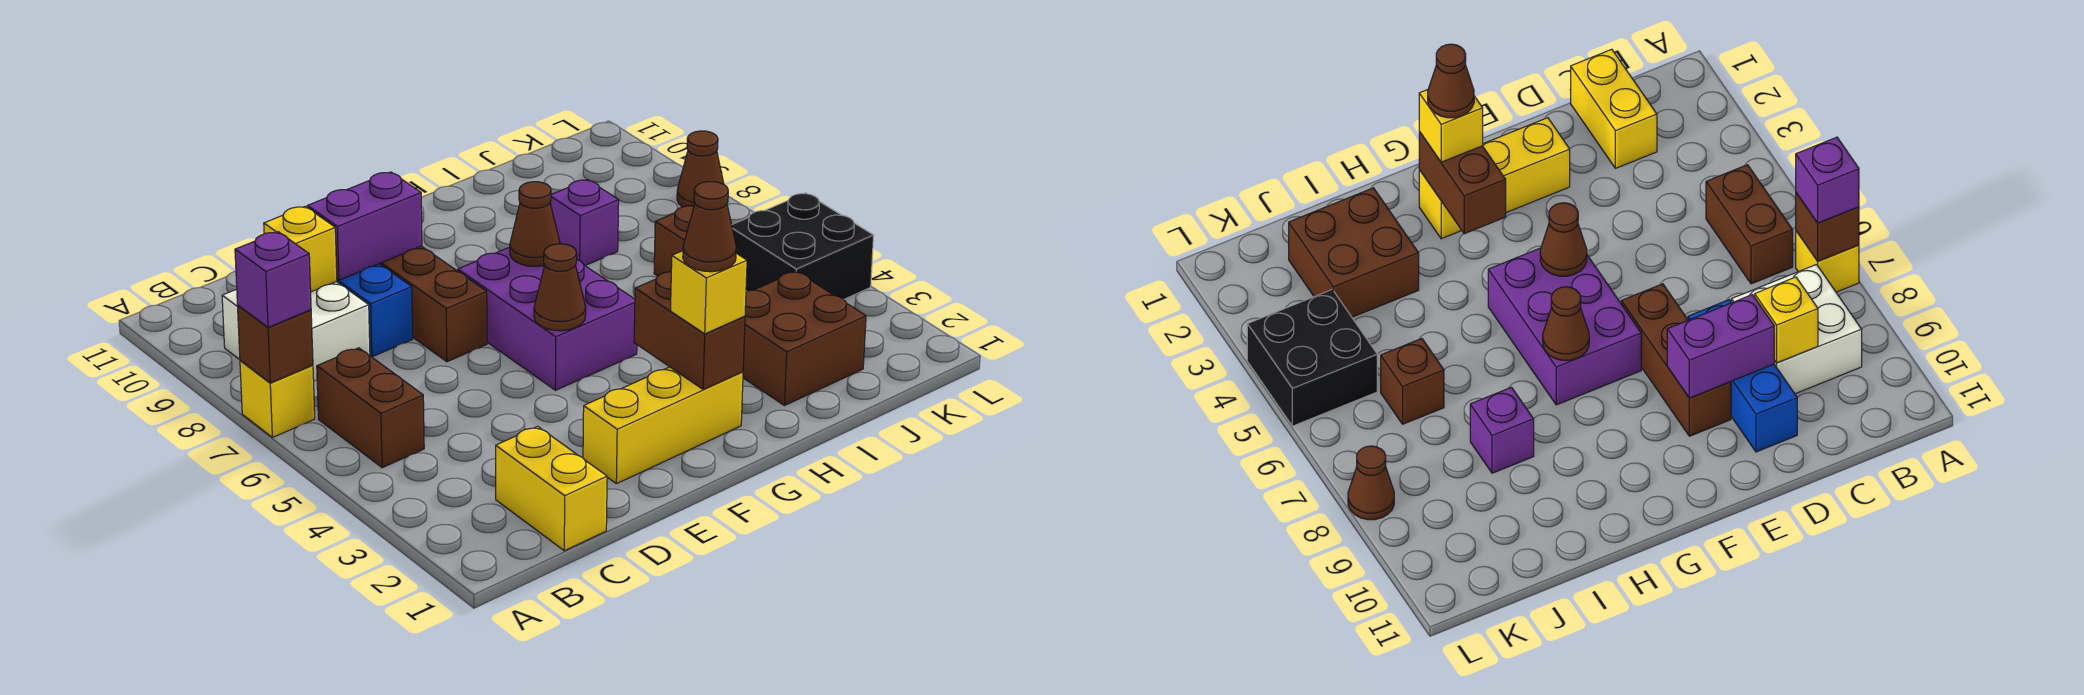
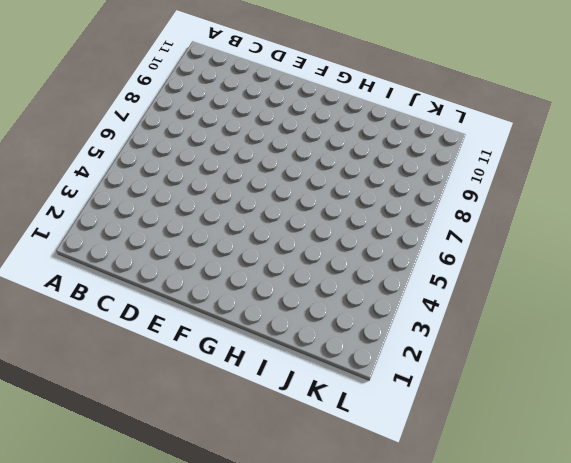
none -> yellow brick A7 level 1
none -> brown brick B5:B6 level 1
none -> white brick B8:C9 level 1

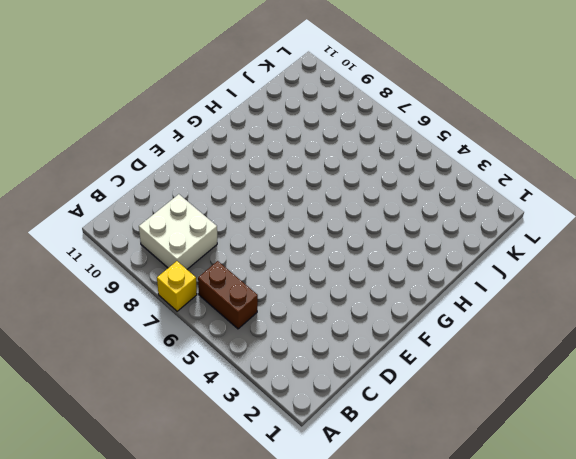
none -> yellow brick C1:C2 level 1
none -> blue brick D8:D10 level 1
none -> yellow brick E2:G2 level 1

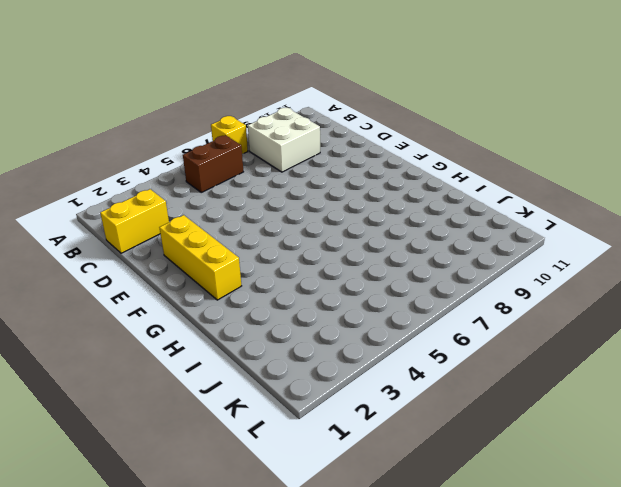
none -> blue brick D8:D10 level 1
none -> brown brick E7:E9 level 1
none -> purple brick F5:G7 level 1

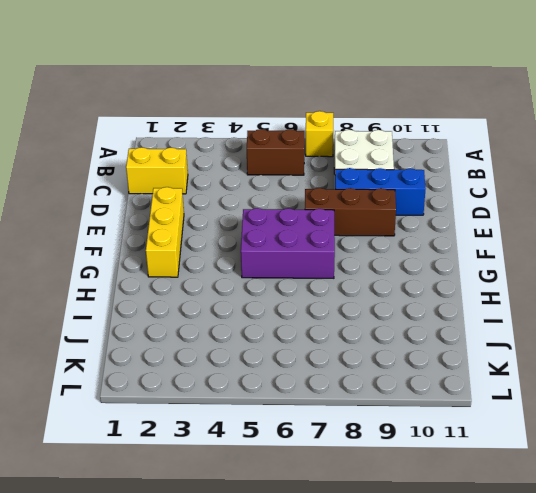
none -> brown brick I2:J3 level 1
none -> purple brick I8 level 1
none -> brown brick J6 level 1

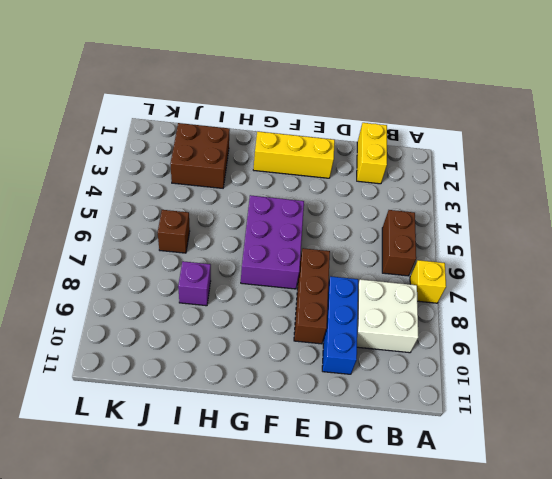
none -> black brick K4:L5 level 1
none -> brown cone L8 level 1
none -> brown brick A7 level 2

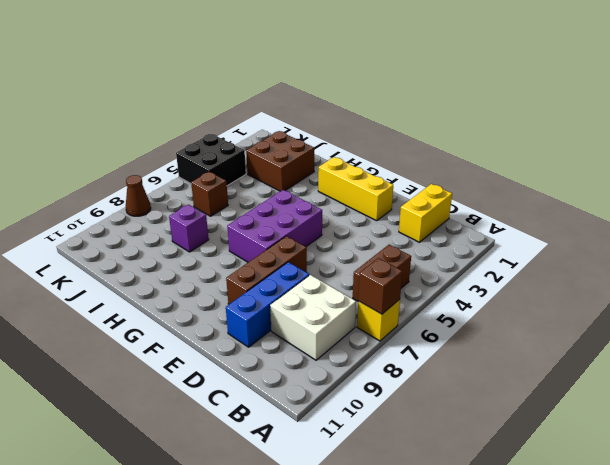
none -> yellow brick C9 level 2
none -> purple brick D9:E9 level 2
none -> brown cone F5 level 2

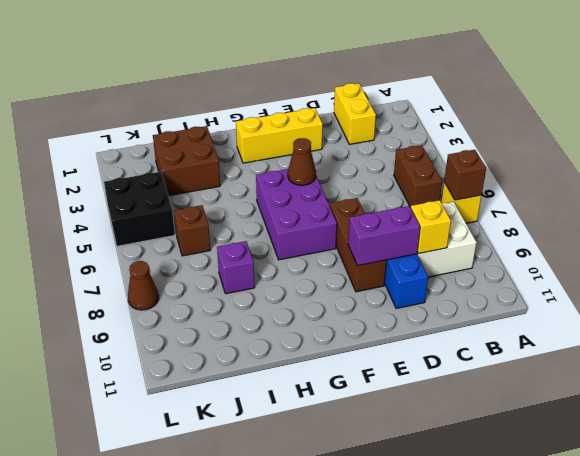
none -> brown brick G2:G3 level 2
none -> brown cone G7 level 2
none -> purple brick A7 level 3

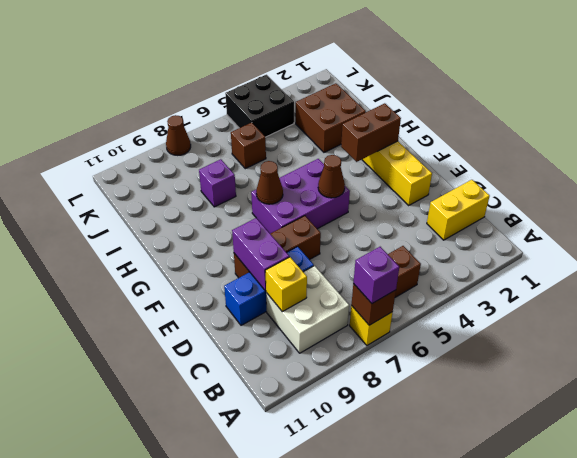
none -> yellow brick G2 level 3
none -> brown cone G2 level 4

